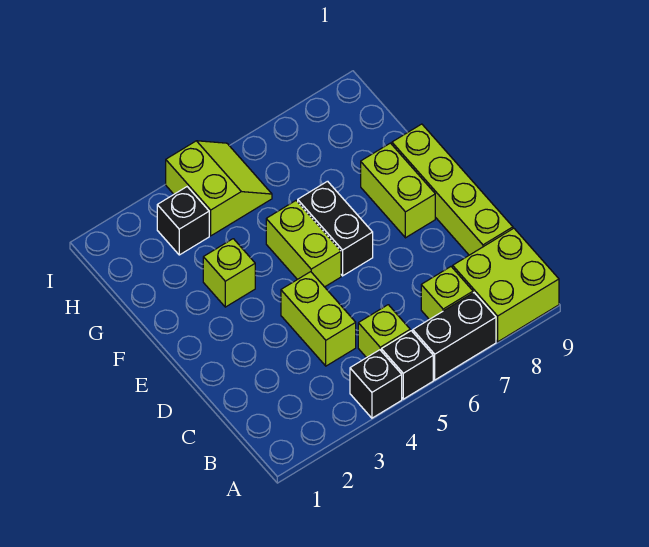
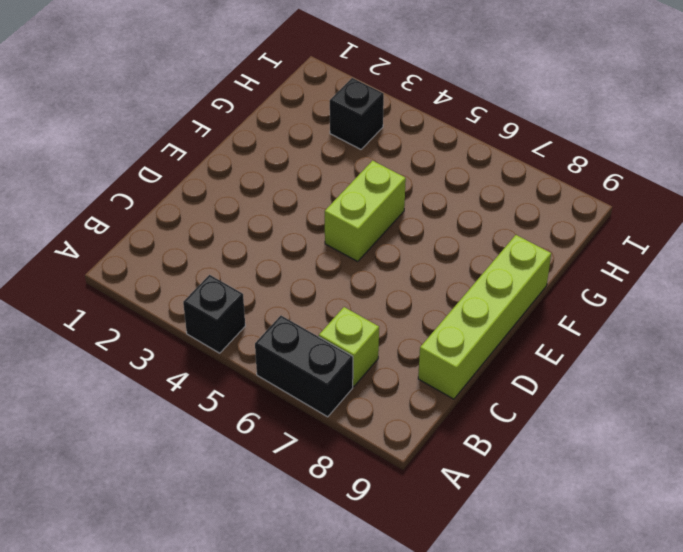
none -> black brick A5 level 1
none -> lime brick A8:B9 level 1
none -> lime brick B5 level 1

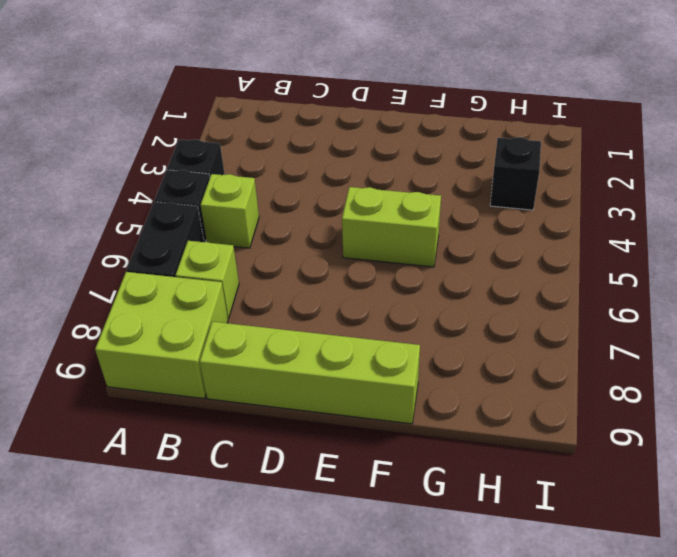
none -> lime brick C4:D4 level 1
none -> black brick E6:F6 level 1
none -> lime brick E8:F8 level 1

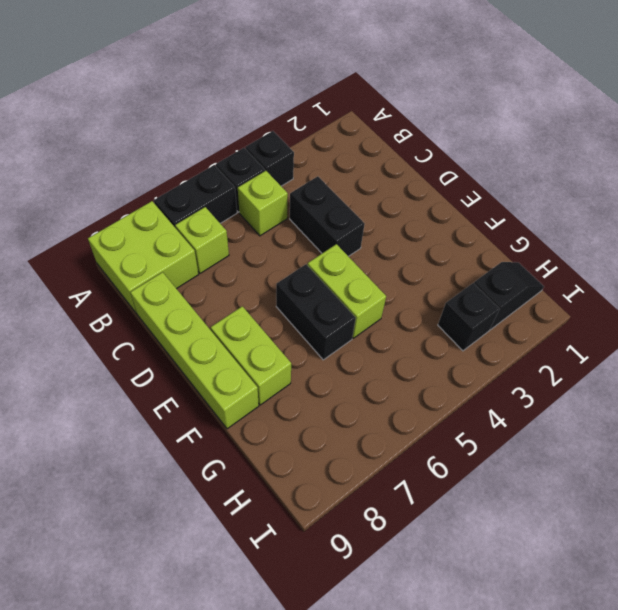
black brick C4:D4 level 1 -> lime brick C4:D4 level 1
black slope H1:H2 level 1 top 2 -> none
none -> lime brick F3 level 1
none -> lime slope H4:I5 level 1 top 4

